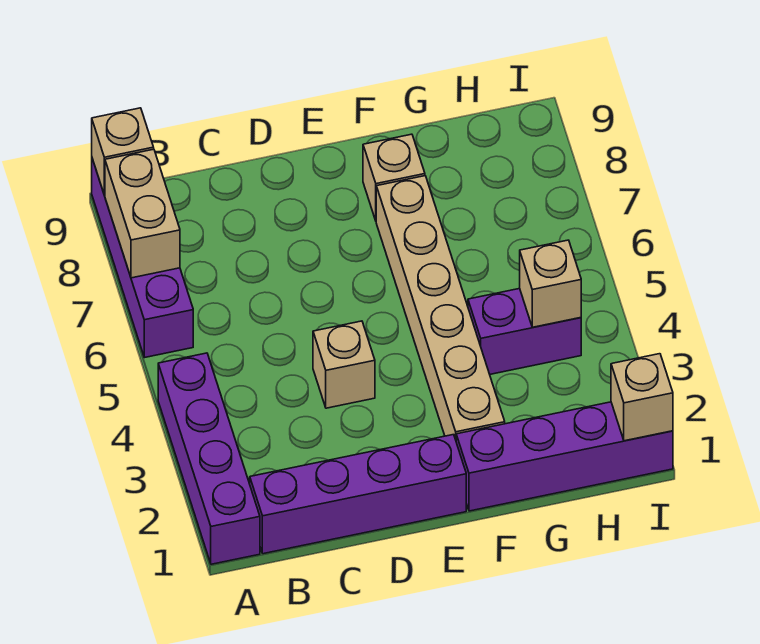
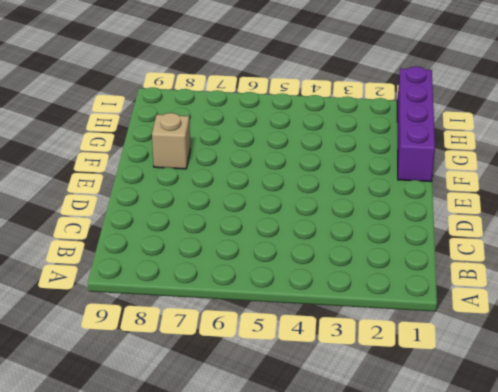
none -> purple brick A1:A4 level 1
none -> purple brick A6:A9 level 1
none -> purple brick B1:E1 level 1

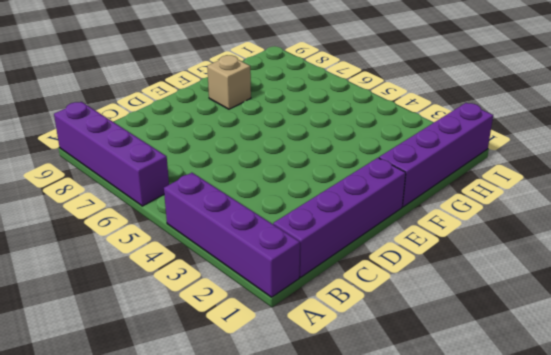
none -> tan brick D4 level 1
none -> tan brick F2:F7 level 1
none -> purple brick G4:H4 level 1

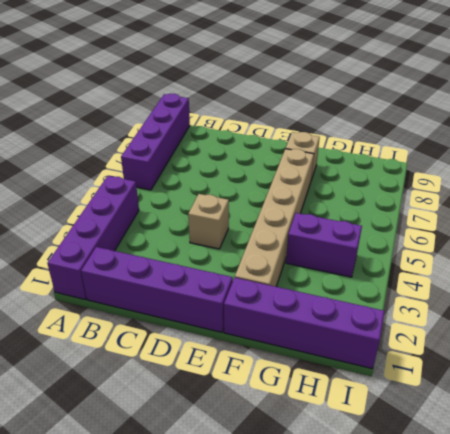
none -> tan brick A7:A8 level 2
none -> tan brick A9 level 2
none -> tan brick H4 level 2

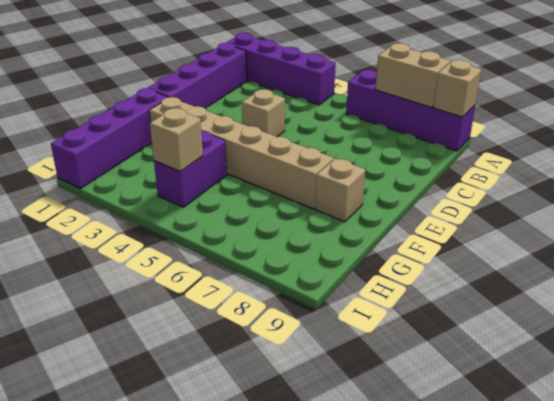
none -> tan brick I1 level 2

